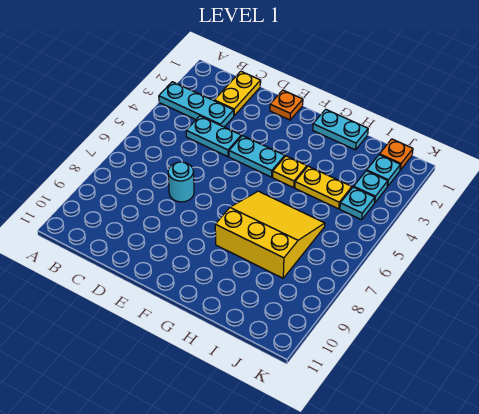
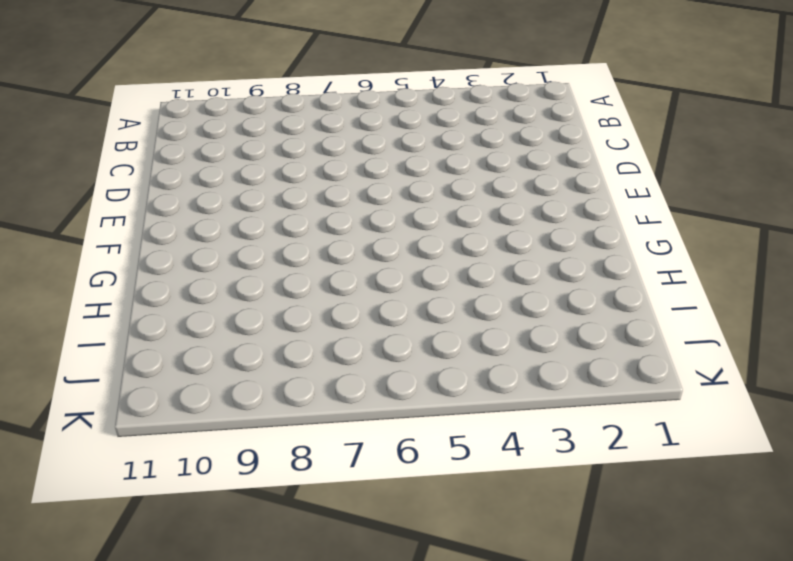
none -> cyan plate A3:C3 level 1
none -> yellow plate C1:C2 level 1
none -> cyan plate C4:D4 level 1

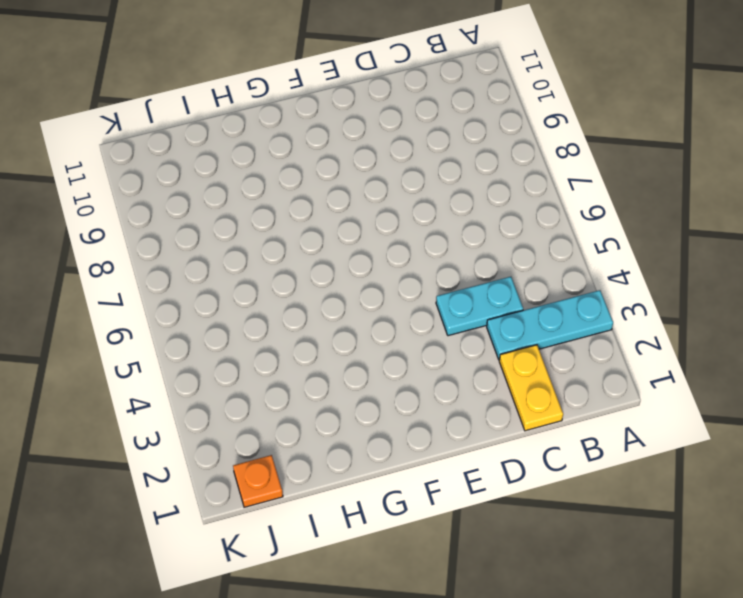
none -> cyan round brick D7 level 1
none -> orange plate E1 level 1
none -> cyan plate E4:F4 level 1

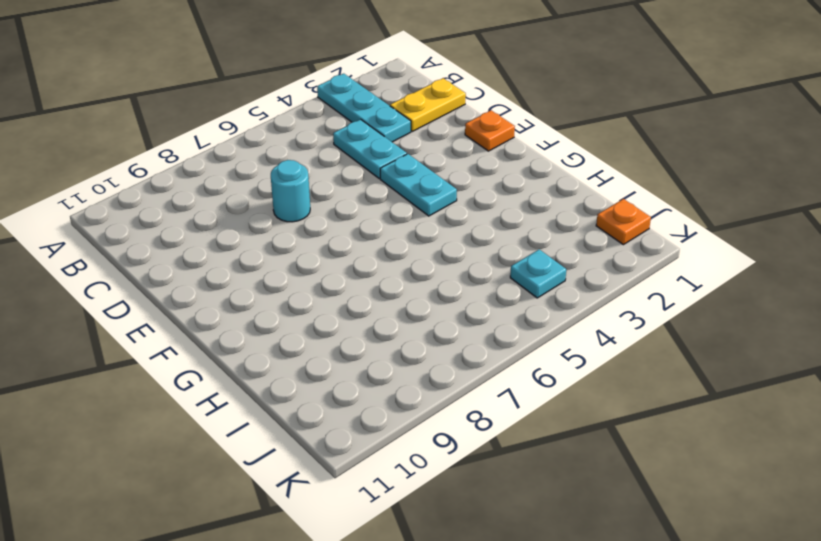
none -> cyan plate G1:H1 level 1
none -> yellow plate G4 level 1
none -> yellow slope G6:I8 level 1 top 8

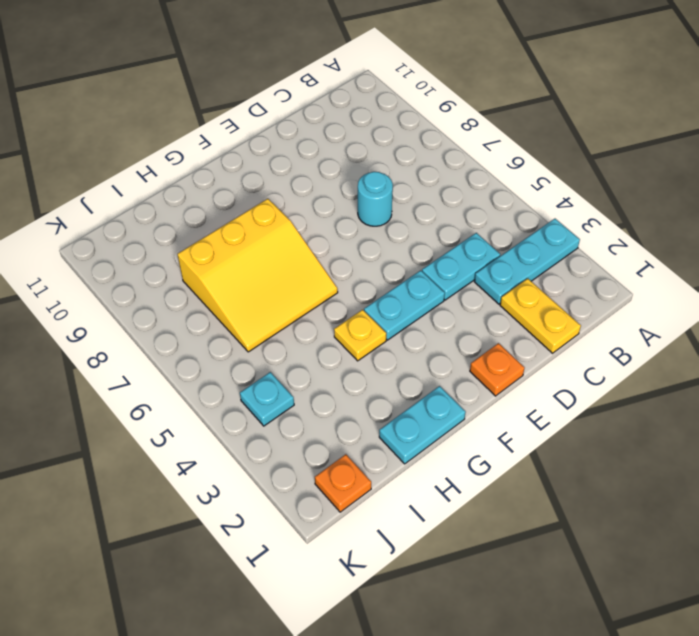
none -> yellow plate H4:I4 level 1
none -> cyan plate J2 level 1
none -> cyan plate J3 level 1

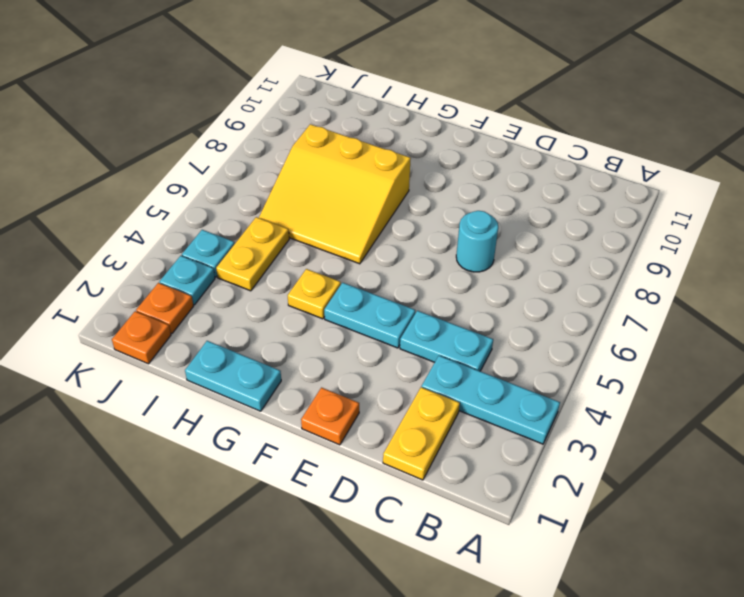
yellow plate I4:I5 level 1 -> yellow plate H4:I4 level 1
orange plate J2 level 1 -> cyan plate J2 level 1

